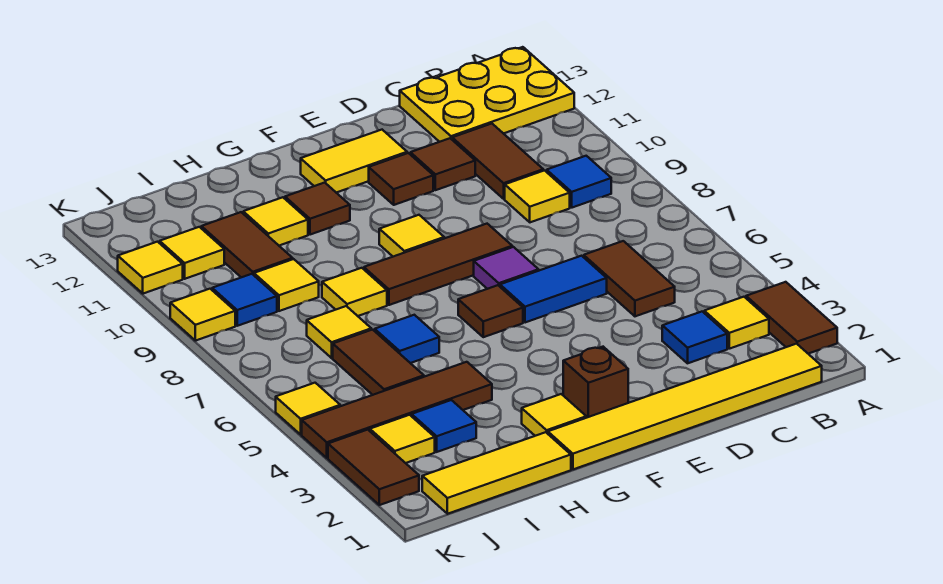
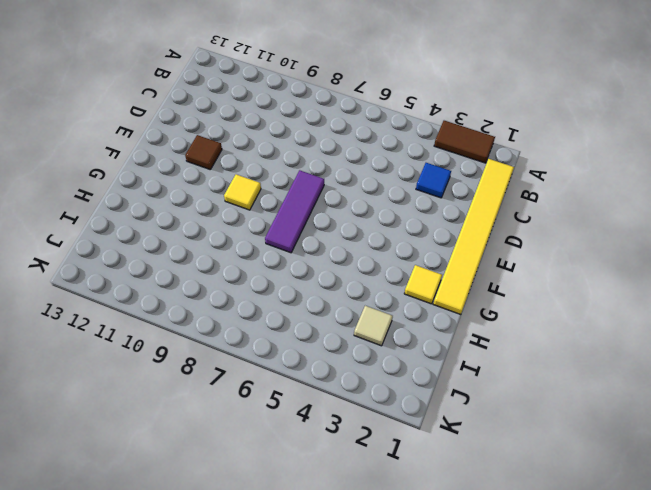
purple tile E7:G7 level 1 -> purple tile E7 level 1
tan tile I3 level 1 -> blue tile I3 level 1
none -> yellow plate A12:C13 level 1
none -> yellow tile B3 level 1
none -> blue tile B9 level 1
none -> brown tile C5:C6 level 1

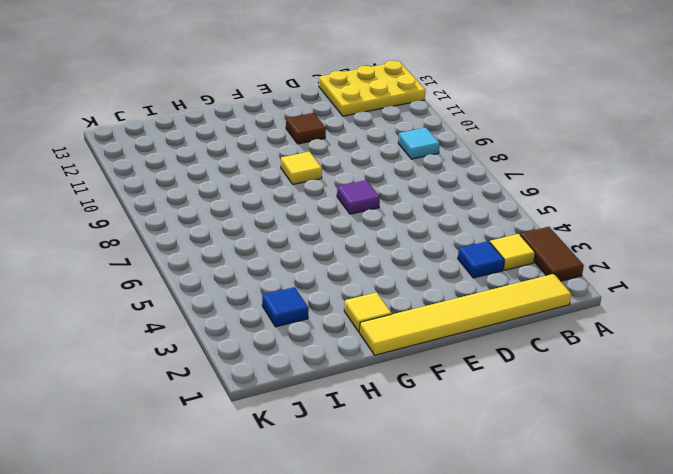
cyan tile B9 level 1 -> blue tile B9 level 1
none -> brown tile C5:C6 level 1
none -> yellow tile C9 level 1
none -> brown tile C10:C11 level 1
none -> blue tile D6:E6 level 1

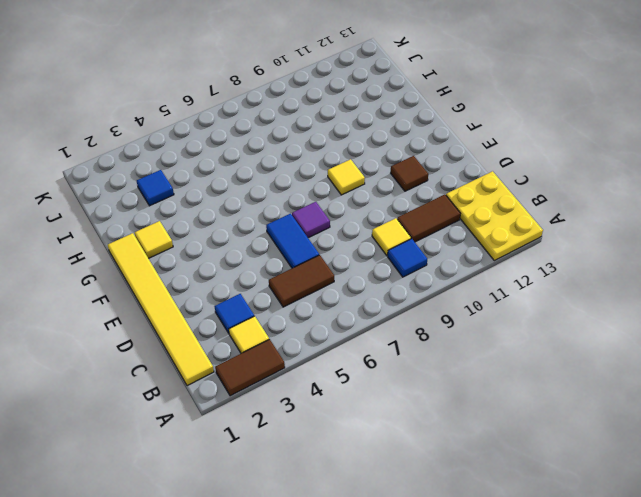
none -> brown tile D11 level 1
none -> brown tile E8:G8 level 1
none -> yellow tile E12:F12 level 1
none -> brown brick F2 level 1

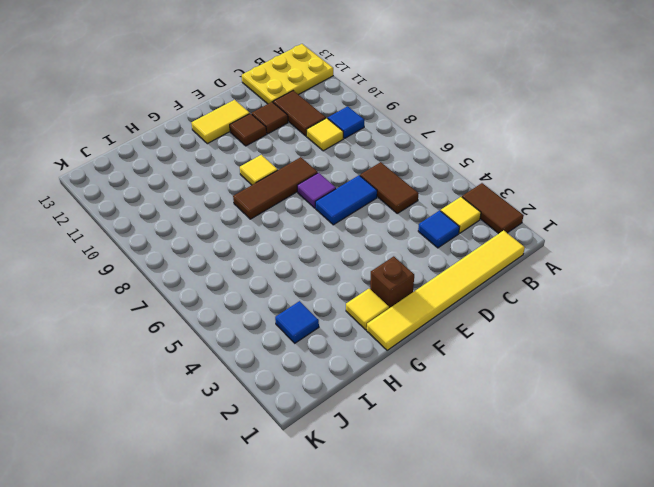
none -> brown tile F6 level 1
none -> brown tile G11 level 1
none -> yellow tile H1:J1 level 1
none -> brown tile H4:K4 level 1

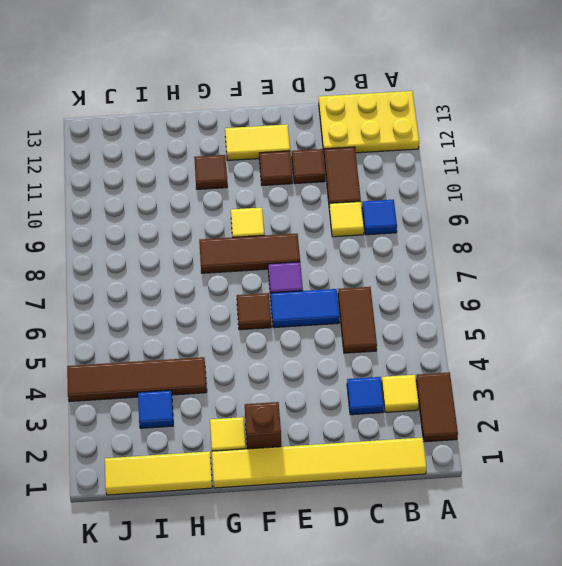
none -> blue tile H6 level 1
none -> yellow tile H8 level 1
none -> yellow tile H11 level 1
none -> brown tile I5:I6 level 1

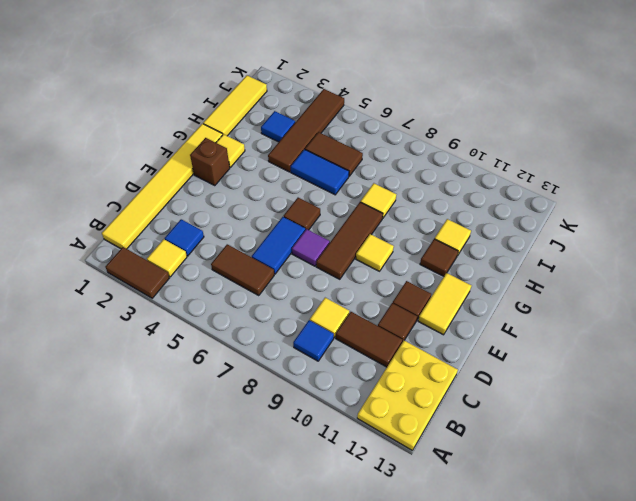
blue tile H5:H6 level 1 -> blue tile H6 level 1
none -> yellow tile I7 level 1
none -> yellow tile I9 level 1
none -> brown tile I10:I11 level 1
none -> yellow tile J3 level 1

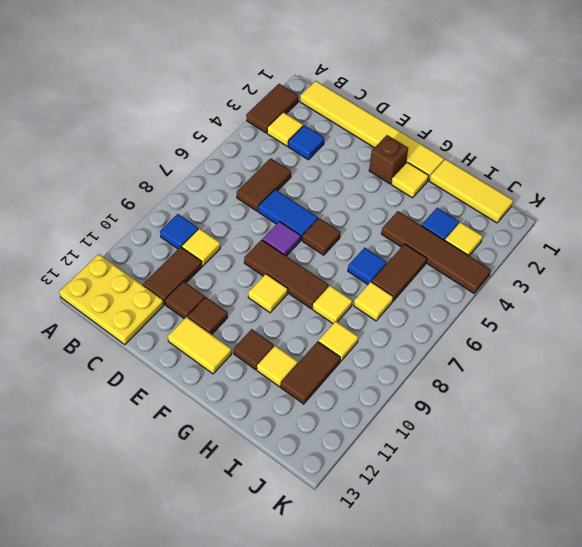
none -> blue tile J9 level 1
none -> yellow tile J11 level 1
none -> brown tile K2:K3 level 1
none -> yellow tile K5 level 1

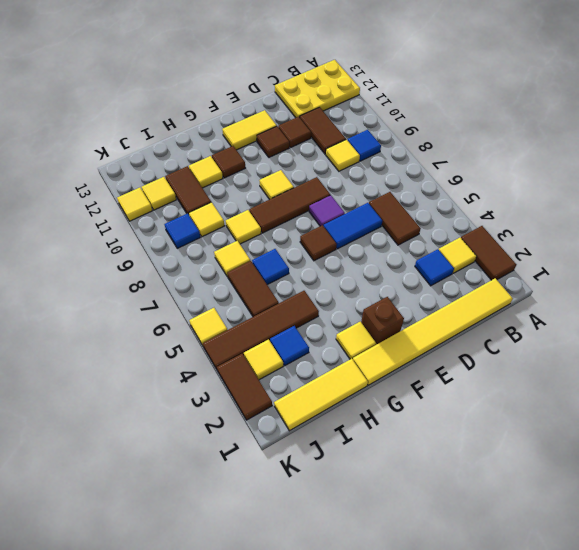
none -> yellow tile K9 level 1

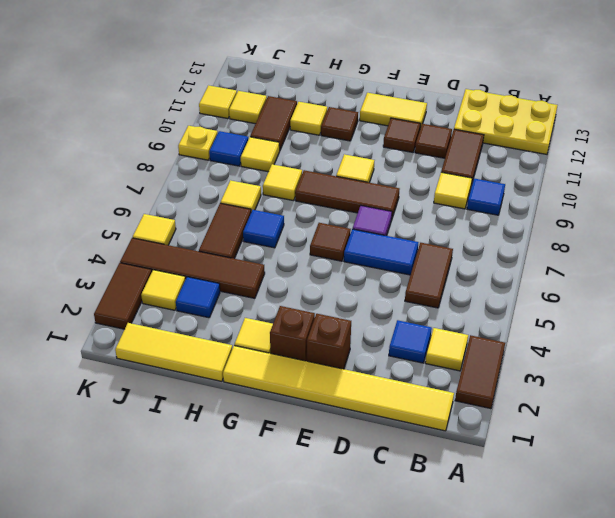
brown brick E2 level 1 -> none
yellow plate K9 level 1 -> yellow tile K9 level 1

